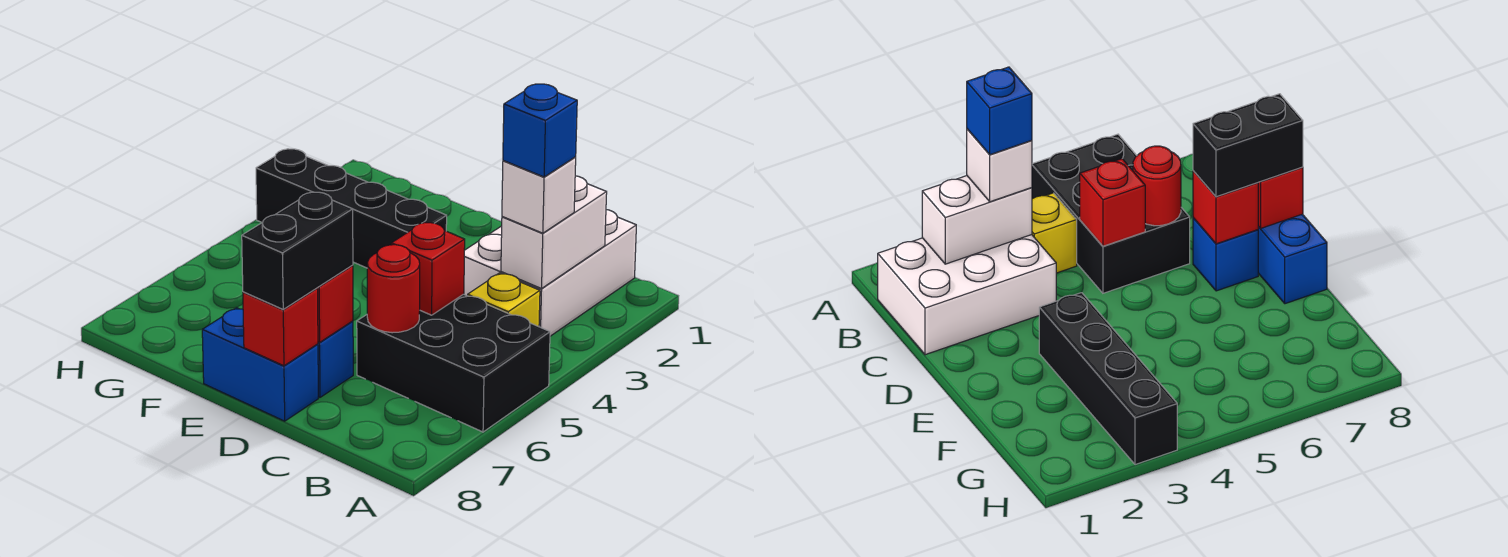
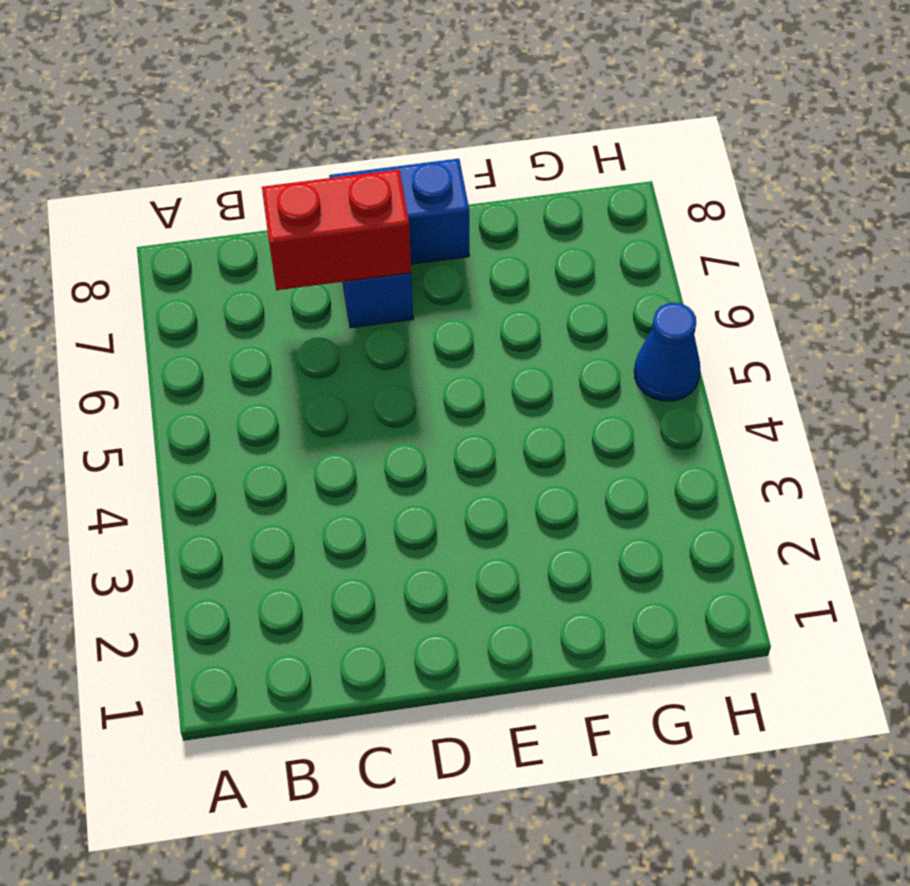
red brick C7:D7 level 2 -> red brick D7 level 2
blue cone H5 level 1 -> none
none -> black brick A5:C6 level 1
none -> white brick B1:C3 level 1
none -> yellow brick B4 level 1

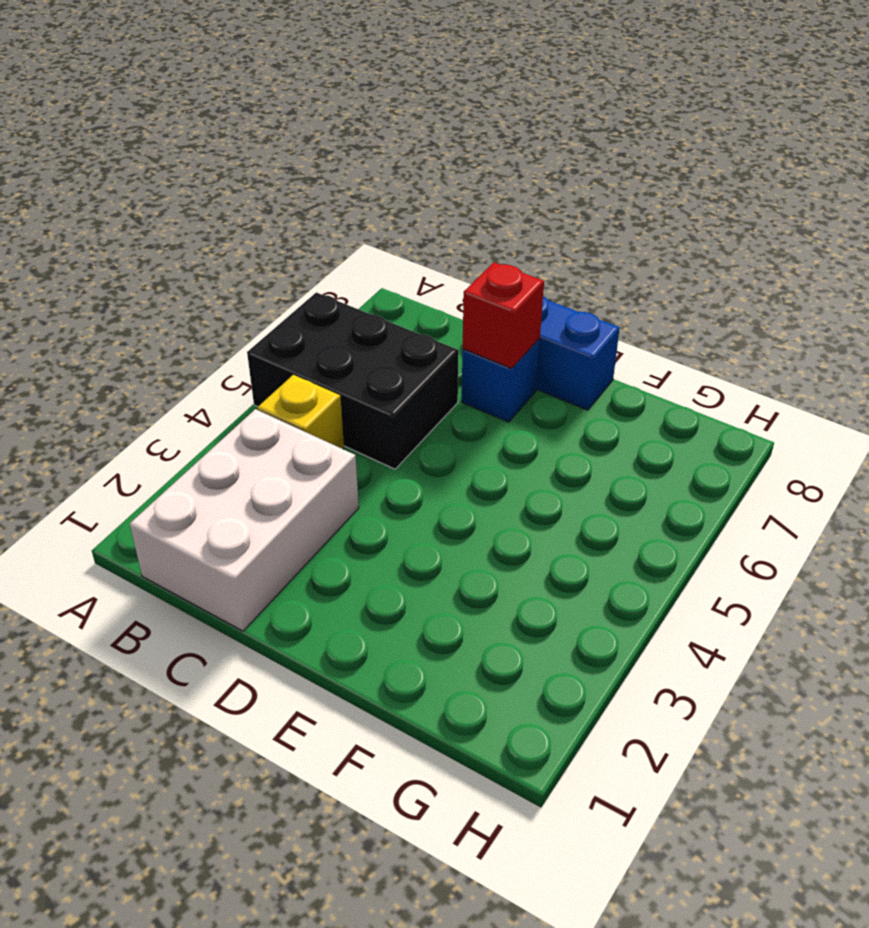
none -> black brick E3:H3 level 1
none -> white brick B2:B3 level 2
none -> red brick C5 level 2

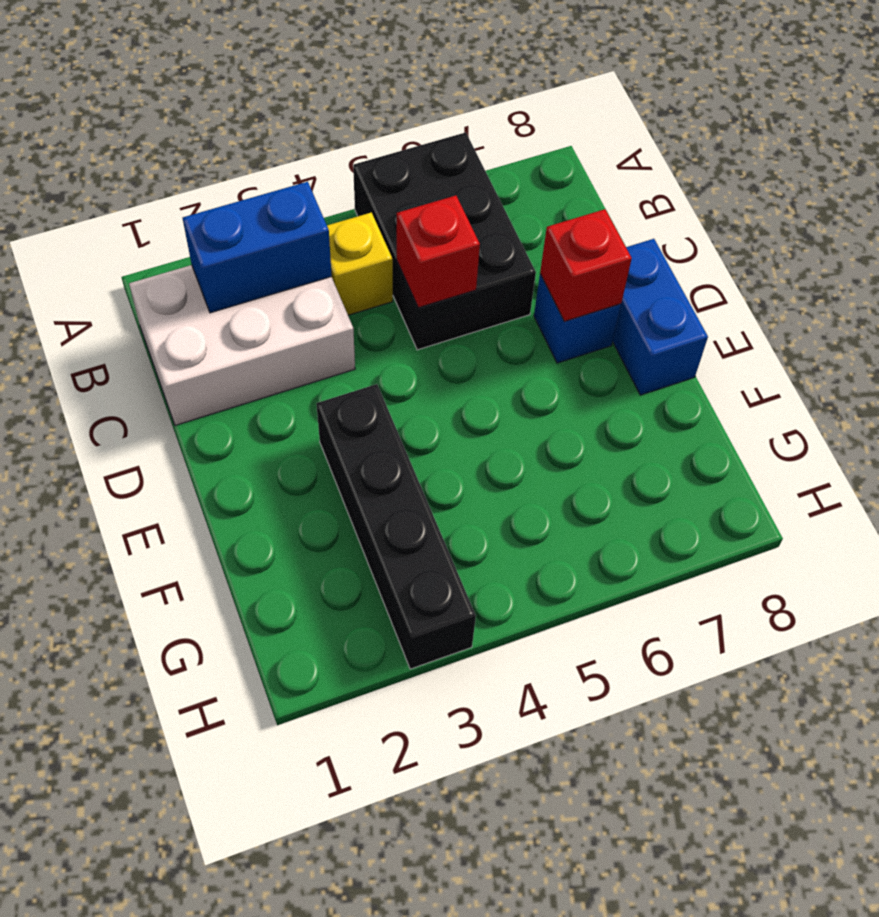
blue brick B2:B3 level 2 -> white brick B2:B3 level 2
none -> red round brick C6 level 2
none -> red brick D8 level 2
none -> white brick B3 level 3

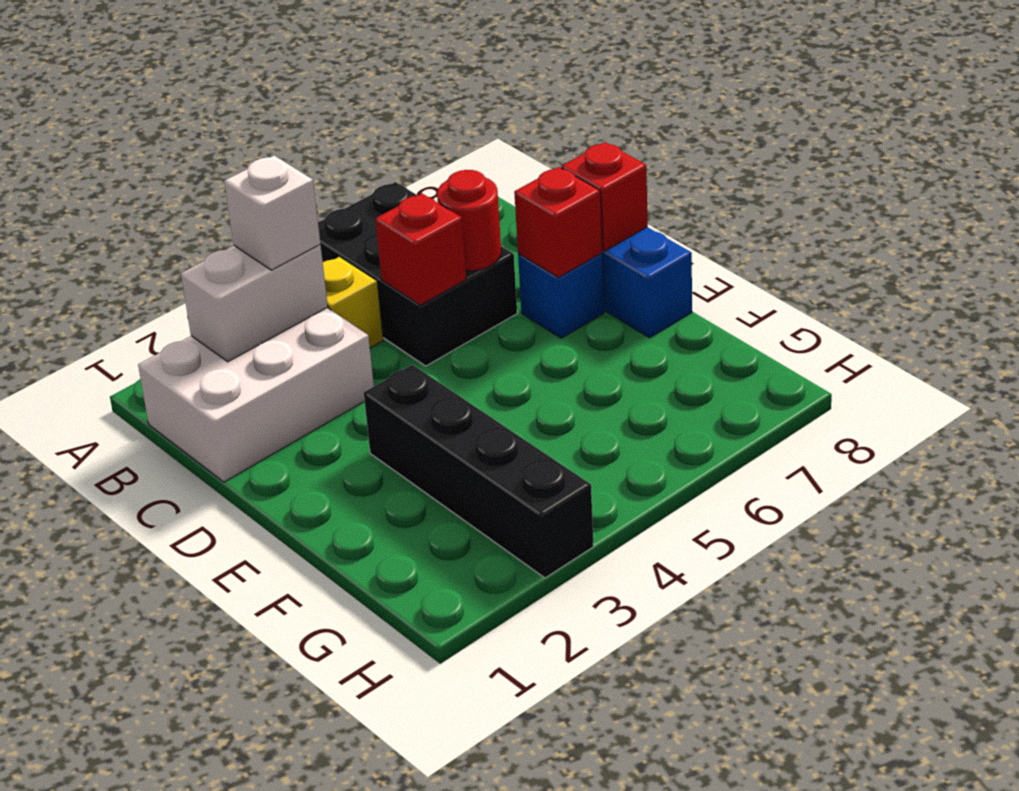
none -> black brick D7:D8 level 3
none -> blue brick B3 level 4

